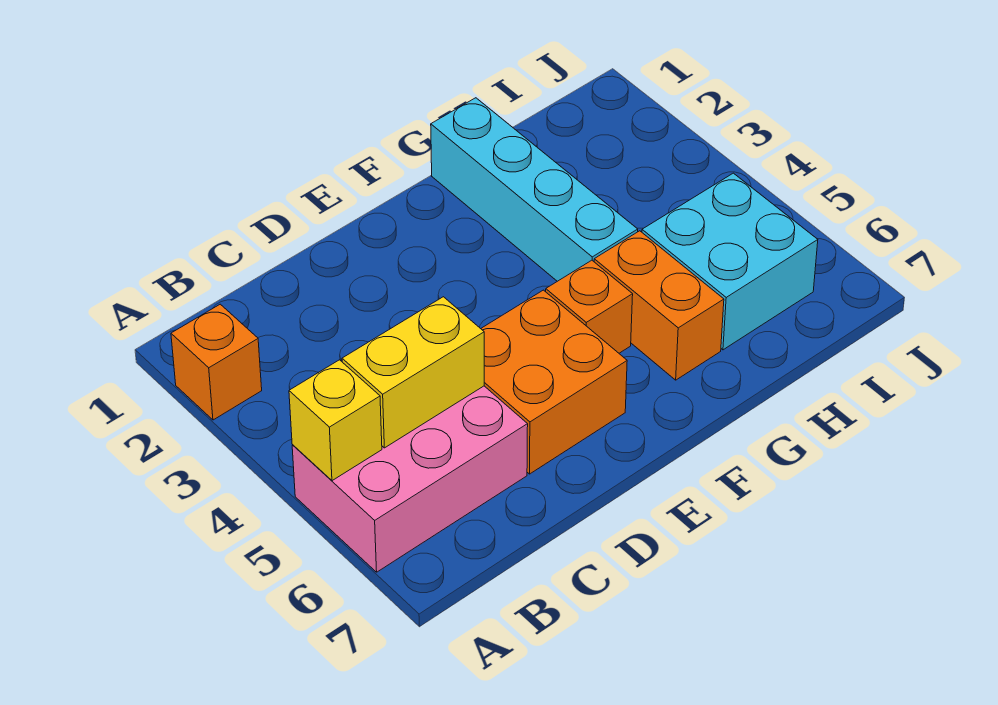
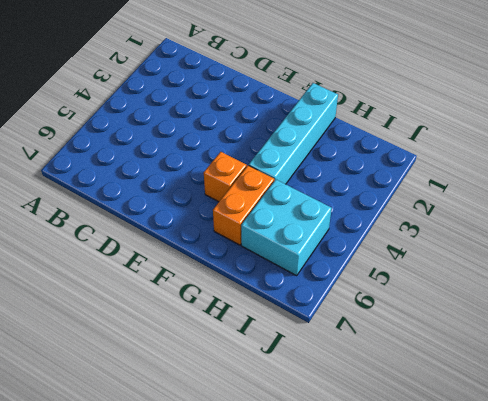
none -> orange brick A2 level 1
none -> pink brick A5:C6 level 1

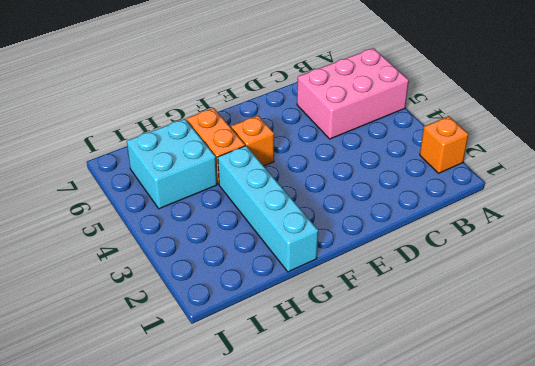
none -> orange brick D5:E6 level 1
none -> yellow brick A5 level 2

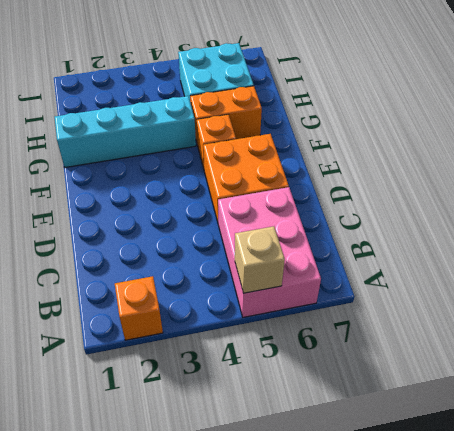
tan brick A5 level 2 -> yellow brick A5 level 2
none -> yellow brick B5:C5 level 2

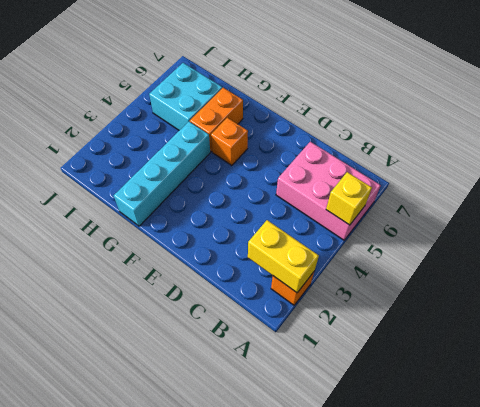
yellow brick A2:B2 level 2 -> yellow brick B5:C5 level 2
none -> orange brick D5:E6 level 1

